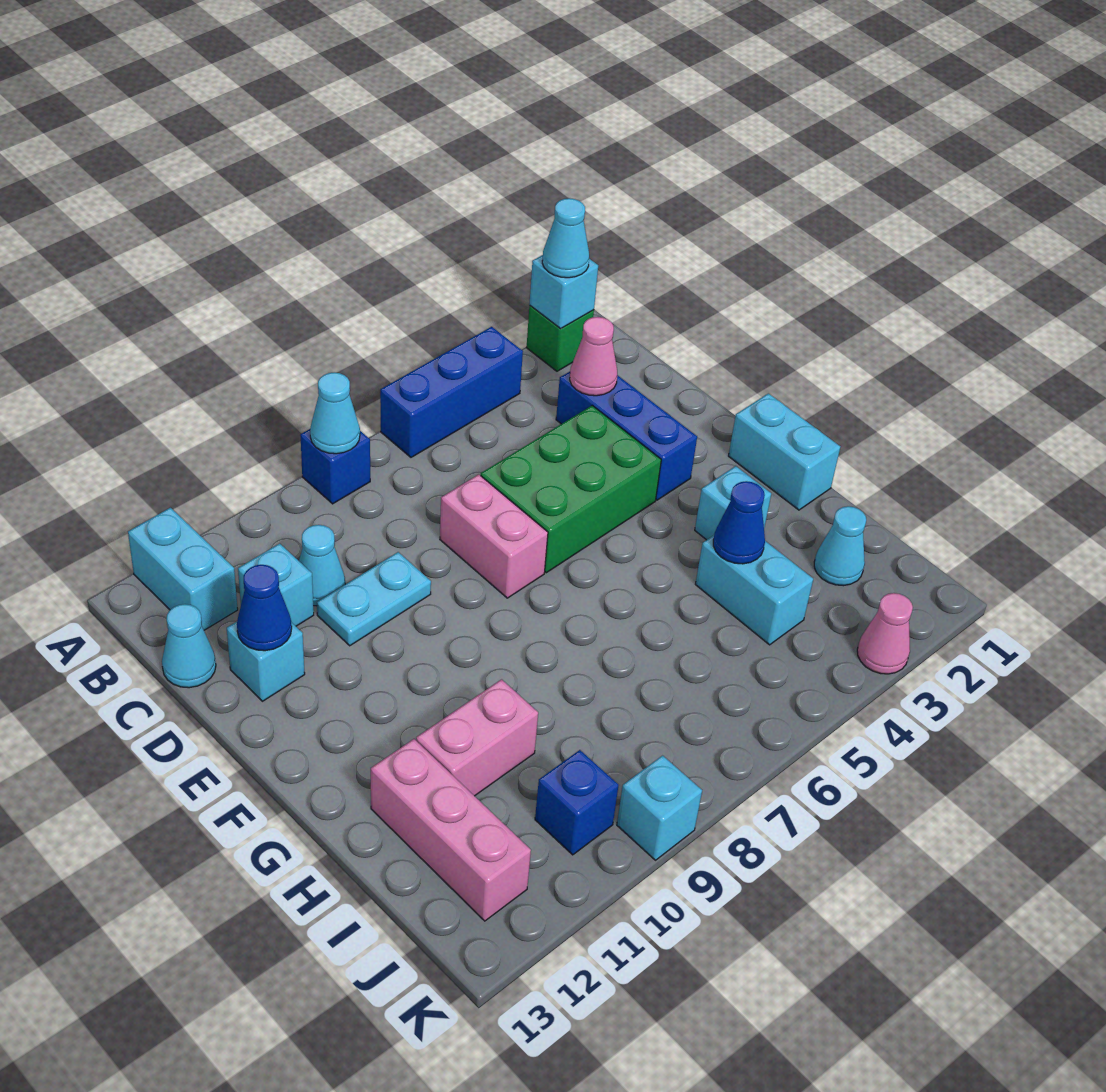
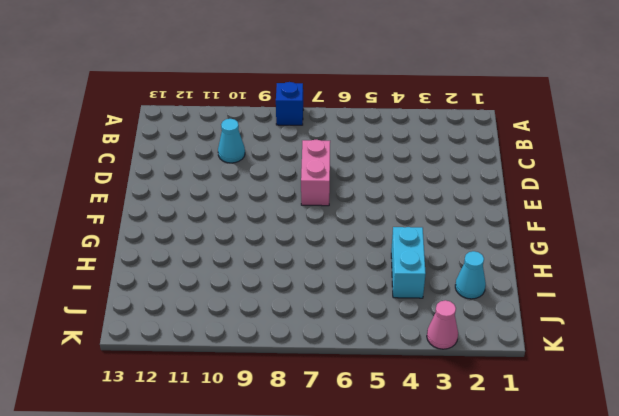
none -> green brick A2 level 1
none -> blue brick A4:A6 level 1
none -> cyan brick A12:B12 level 1

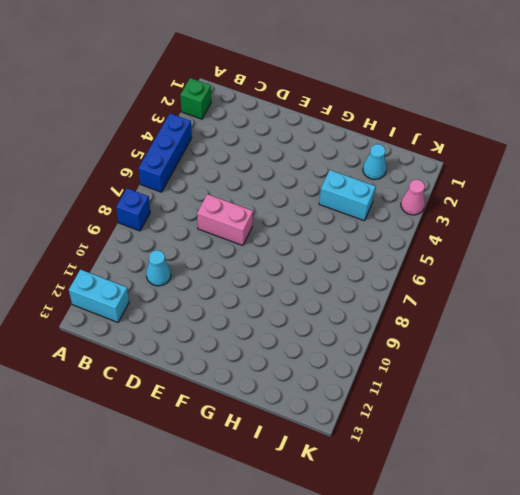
none -> blue brick C3:E3 level 1
none -> cyan brick C11 level 1
none -> cyan cone C13 level 1

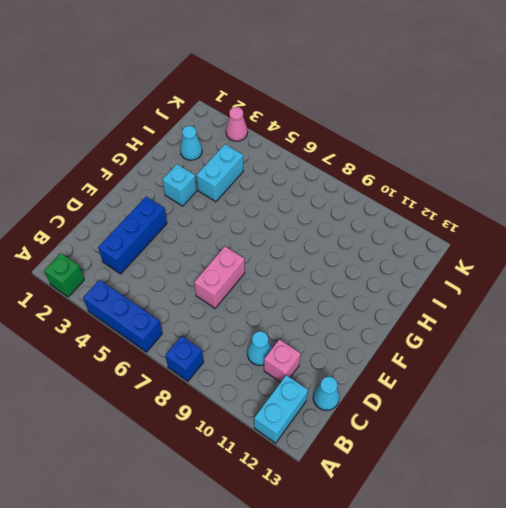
pink brick C11 level 1 -> cyan brick C11 level 1
none -> green brick D4:E6 level 1
none -> cyan plate D9:D10 level 1
none -> cyan brick D12 level 1

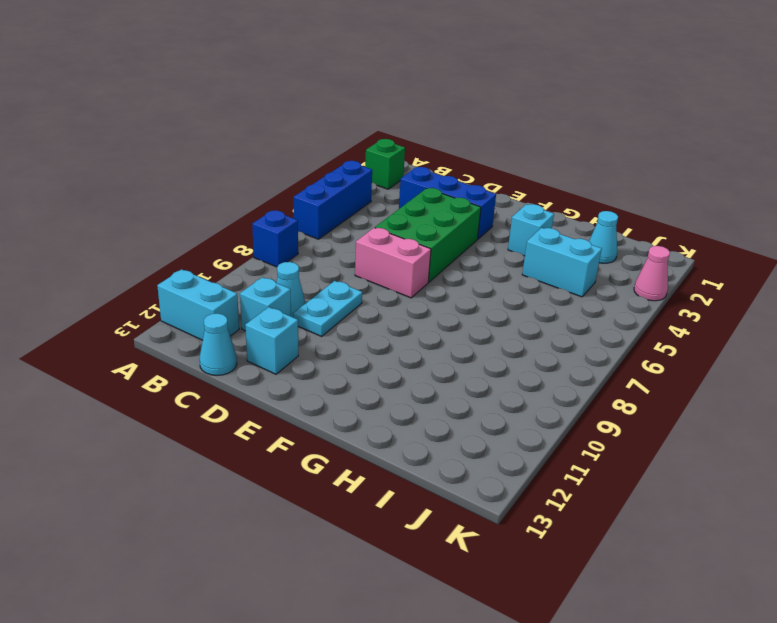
none -> cyan brick F1:G1 level 1
none -> pink brick H10:H11 level 1
none -> pink brick H12:J12 level 1

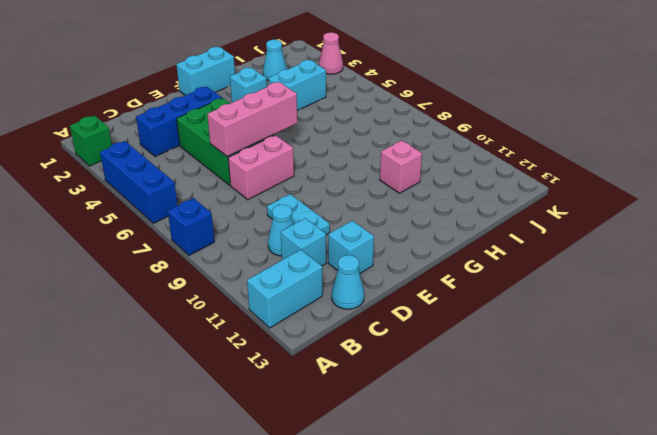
pink brick D6:F6 level 2 -> pink brick H12:J12 level 1
pink brick H10 level 1 -> pink brick H10:H11 level 1
none -> blue brick J10 level 1
none -> cyan brick K9 level 1
none -> cyan brick A2 level 2

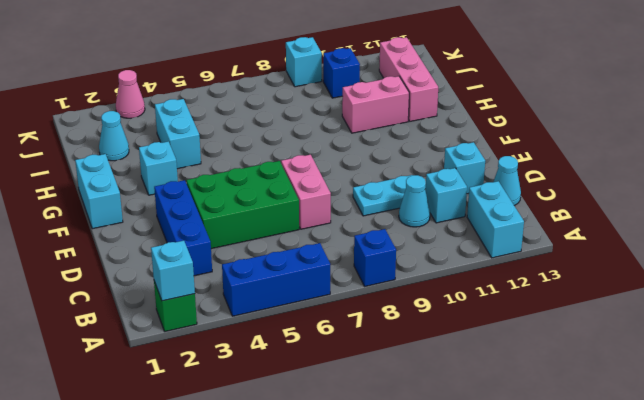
none -> cyan cone A8 level 2
none -> pink cone C3 level 2
none -> blue cone D12 level 2

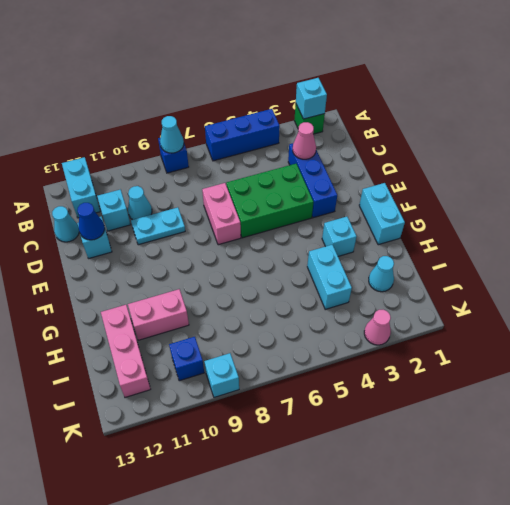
none -> blue cone H4 level 2
none -> cyan cone A2 level 3

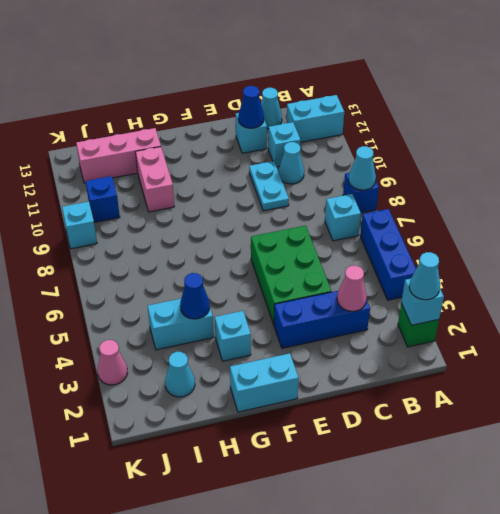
cyan brick B7 level 1 -> none
none -> pink brick D7:E7 level 1

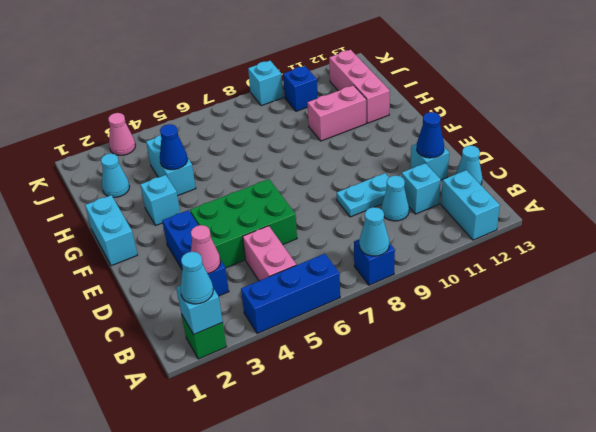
pink brick B5:C5 level 1 -> pink brick D7:E7 level 1

